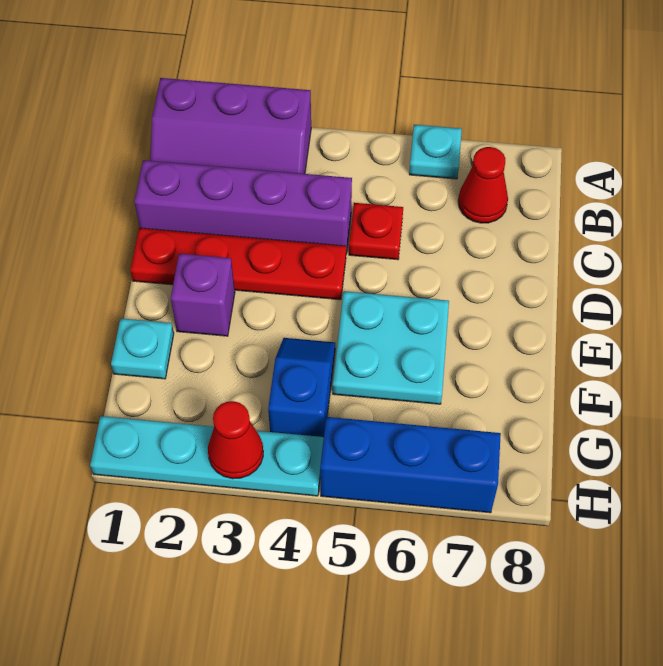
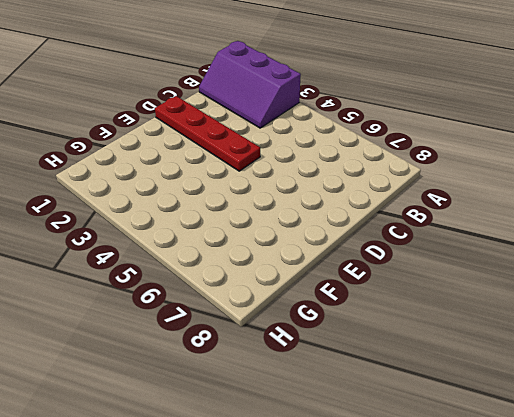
none -> cyan plate A6 level 1
none -> red cone B7 level 1
none -> purple brick C1:C4 level 1

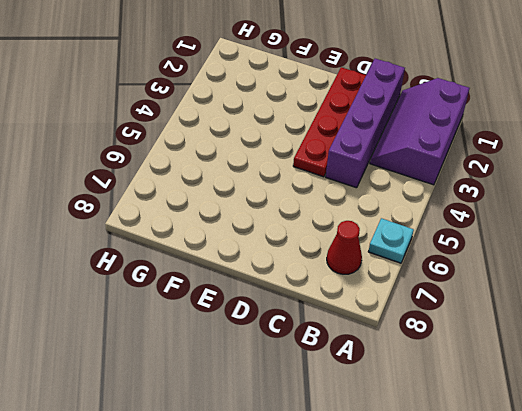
none -> red plate C5 level 1
none -> purple brick E2 level 1
none -> cyan plate E5:F6 level 1

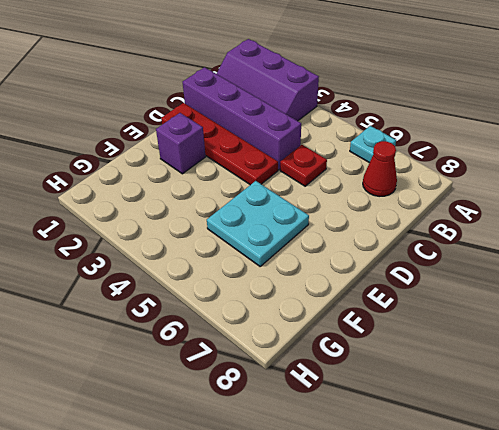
none -> cyan plate F1 level 1
none -> blue slope F4:G4 level 1 top G
none -> cyan plate H1:H4 level 1

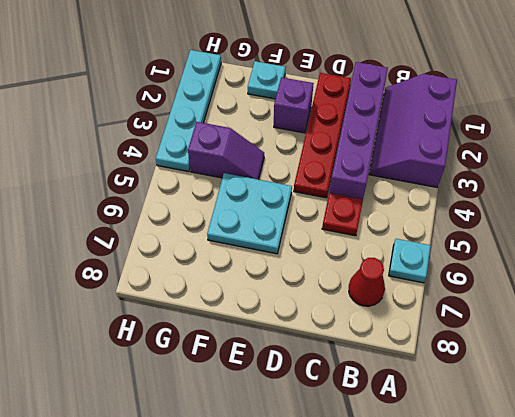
purple slope F4:G4 level 1 top G -> blue slope F4:G4 level 1 top G
none -> blue brick H5:H7 level 1
none -> red cone H3 level 2

